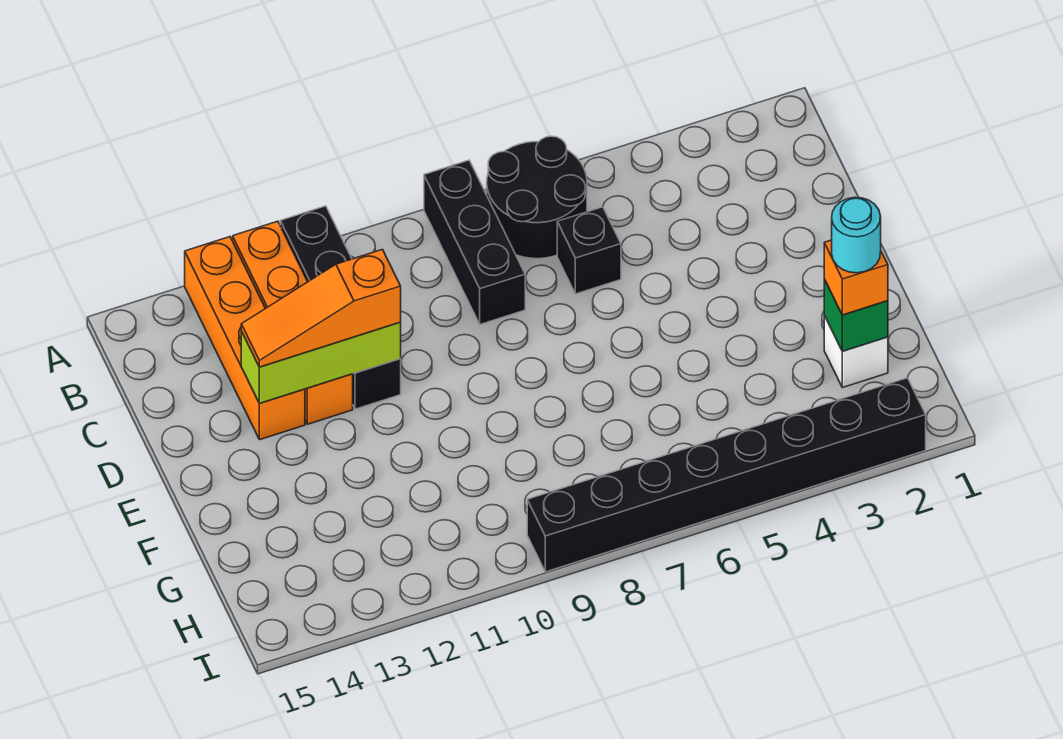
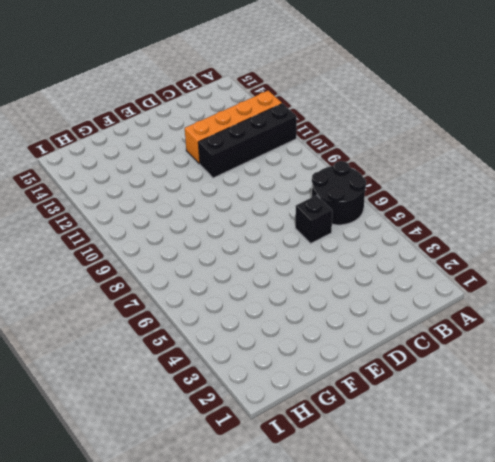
none -> black brick A8:C8 level 1
none -> orange brick A13:D13 level 1
none -> white brick G2 level 1

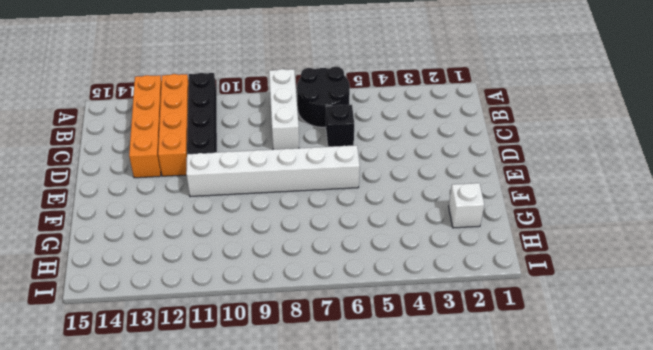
white brick A8:C8 level 1 -> black brick A8:C8 level 1
white brick E6:E11 level 1 -> none
none -> black brick I2:I9 level 1
none -> lime brick D11:D13 level 2
none -> green brick G2 level 2

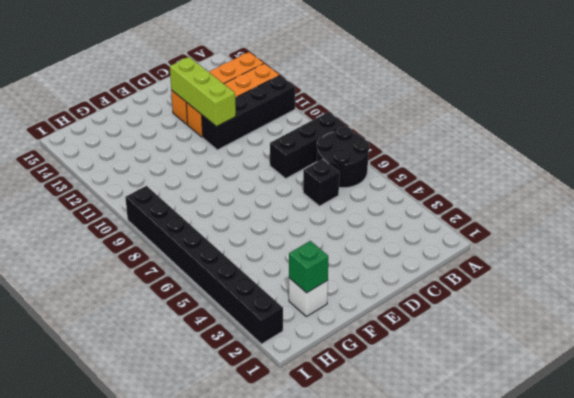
none -> orange slope D11:D13 level 3 top 11
none -> orange brick G2 level 3
none -> cyan round brick G2 level 4

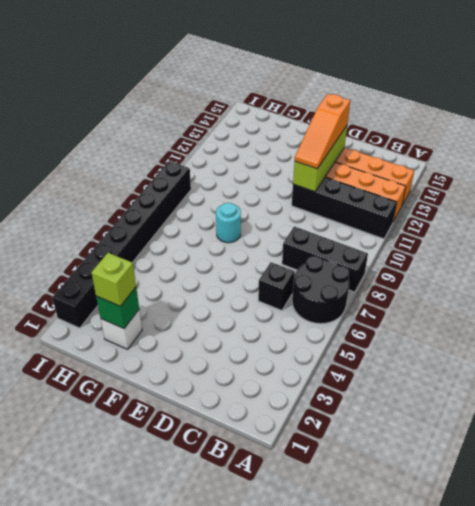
orange slope D11:D13 level 3 top 13 -> orange slope D11:D13 level 3 top 11
cyan round brick F8 level 1 -> cyan round brick G2 level 4
lime brick G2 level 3 -> orange brick G2 level 3

